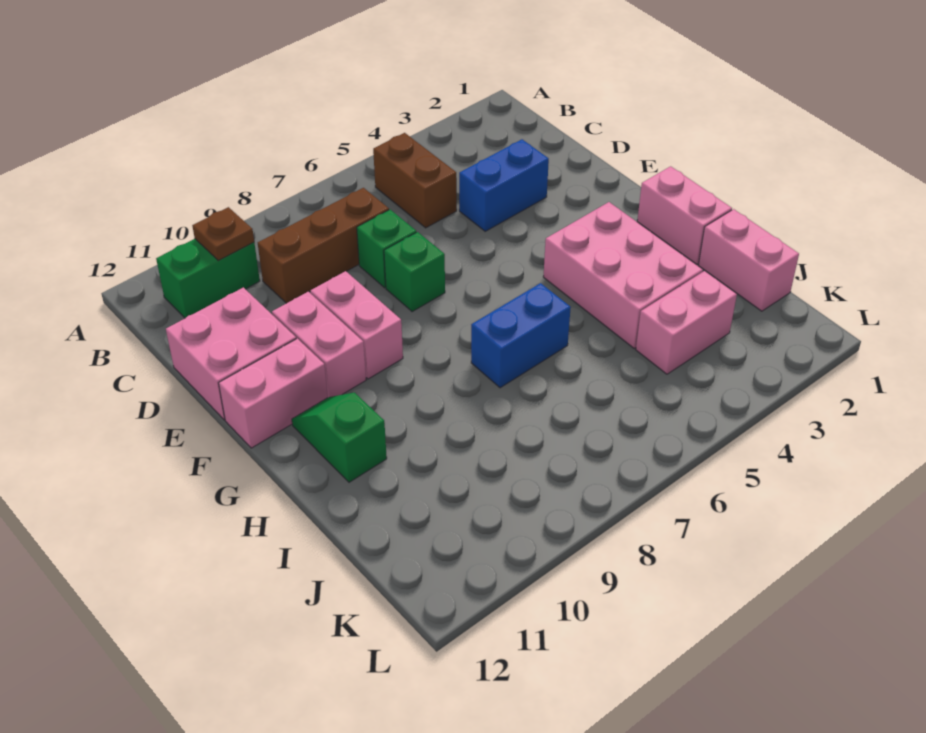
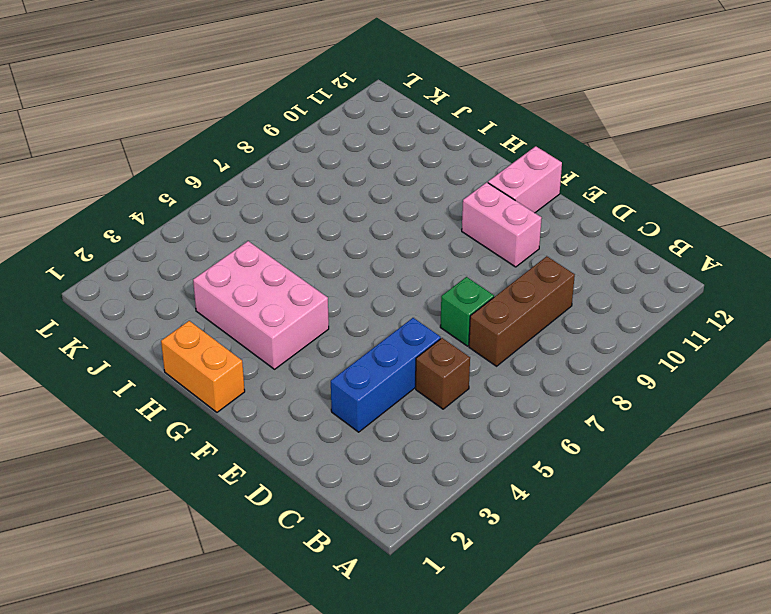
brown brick C5 level 1 -> brown brick B5:C5 level 1
blue brick D3:D5 level 1 -> blue brick D3:D4 level 1
orange brick G1:H1 level 1 -> pink brick G1:H1 level 1
none -> green brick B10:B11 level 1
none -> pink brick D11:E12 level 1
none -> green brick E7 level 1

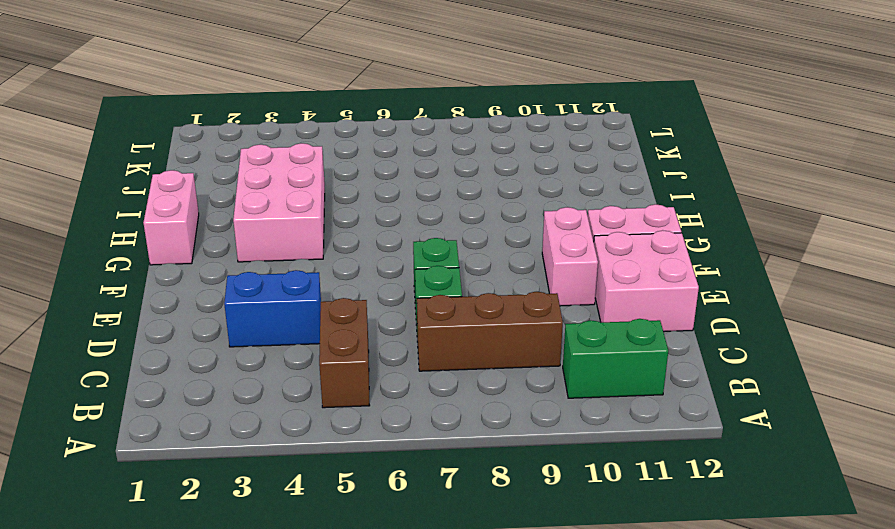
none -> pink brick E9:F9 level 1
none -> green slope G11:H11 level 1 top H
none -> blue brick H6:H7 level 1

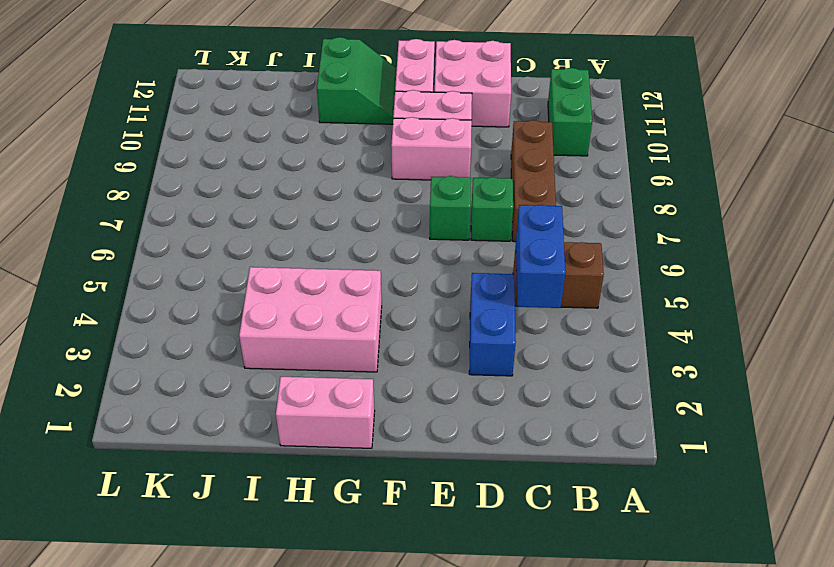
blue brick C4:C5 level 2 -> blue brick H6:H7 level 1
green slope G11:H12 level 1 top H -> green slope G11:H11 level 1 top H
none -> pink brick I1:J1 level 1
none -> pink brick J3:J4 level 1
none -> brown plate B10 level 2

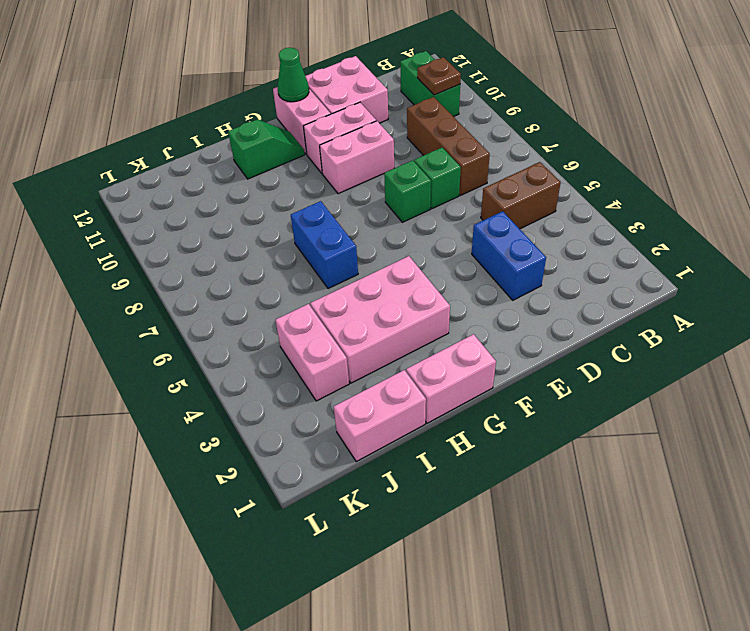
green cone F12 level 2 -> none

